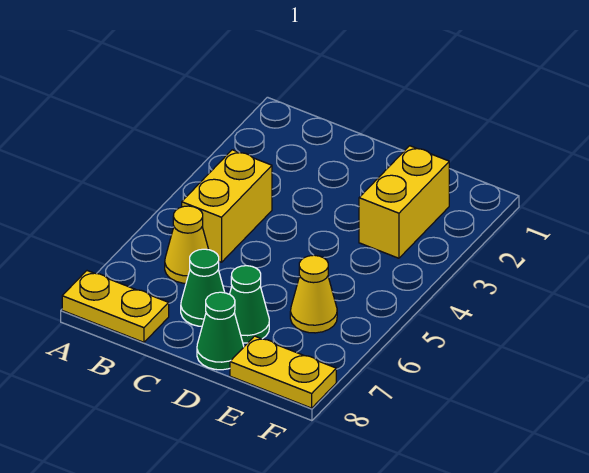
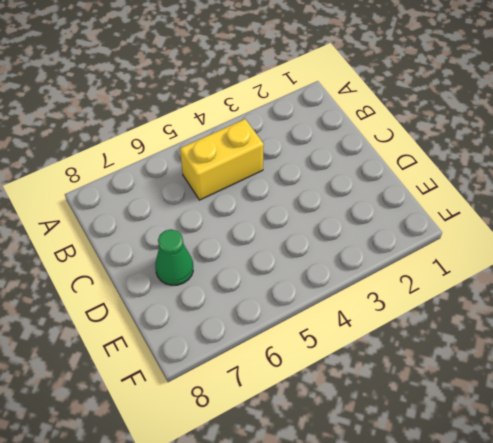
none -> yellow plate A8:B8 level 1
none -> yellow cone B6 level 1

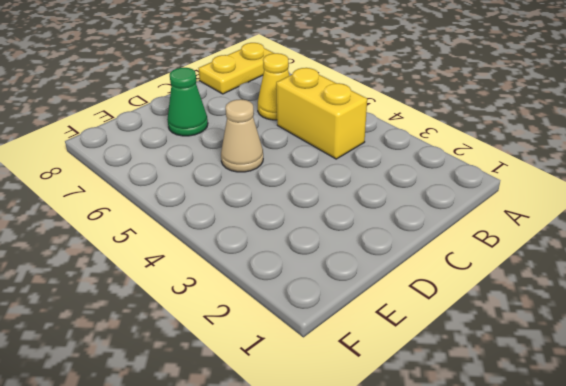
tan cone D5 level 1 -> none
none -> green cone C7 level 1
none -> green cone D8 level 1

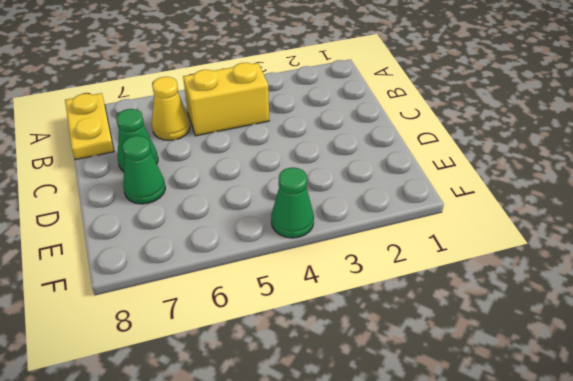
green cone F4 level 1 -> green cone D8 level 1
none -> yellow brick E2:E3 level 1
none -> yellow cone E6 level 1

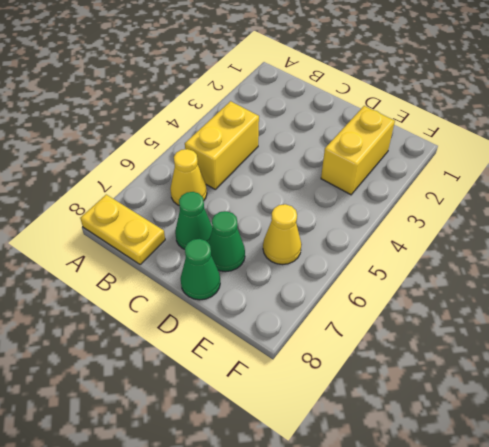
none -> yellow plate E8:F8 level 1

